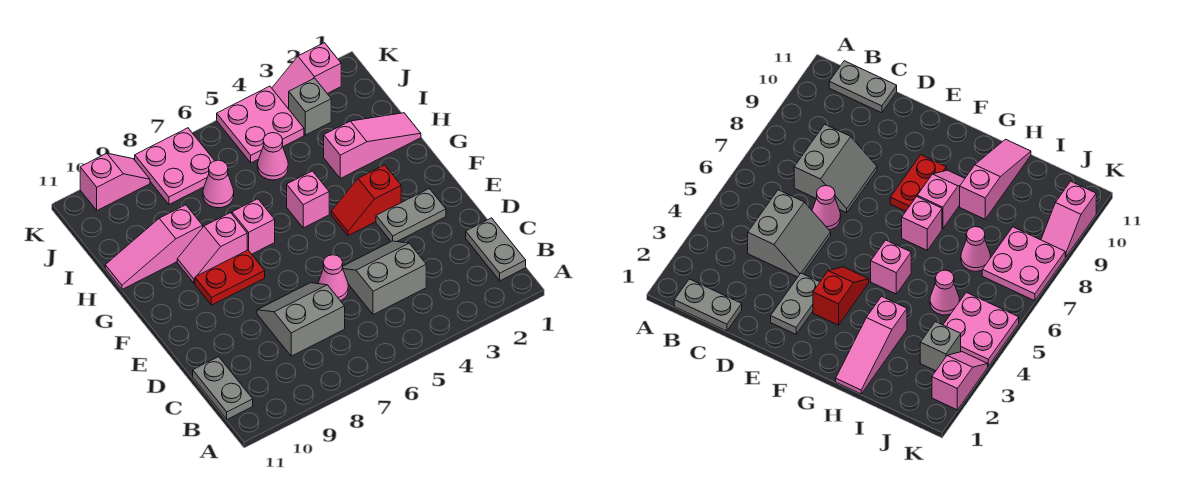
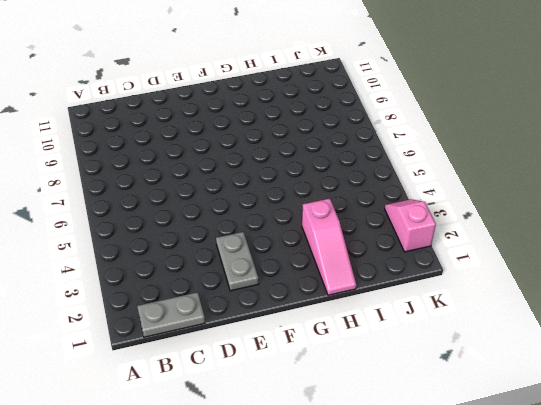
none -> grey plate B11:C11 level 1
none -> grey slope C4:D5 level 1 top C
none -> grey slope C7:D8 level 1 top C

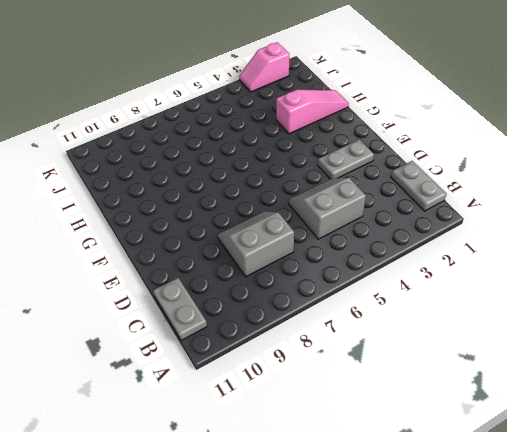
none -> pink cone D6 level 1
none -> red slope F3:F4 level 1 top 3
none -> red plate F8:F9 level 1

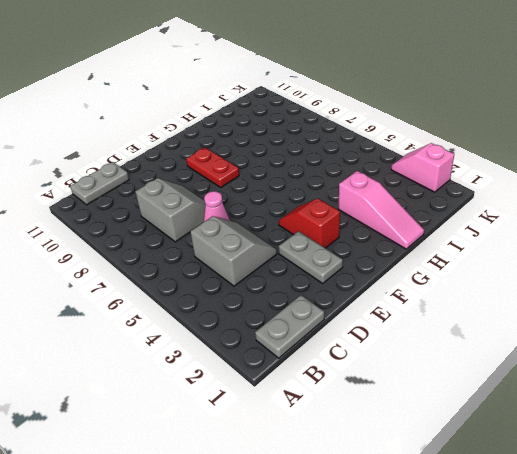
none -> pink brick G5 level 1
none -> pink brick G7 level 1
none -> pink slope G8:G9 level 1 top 8

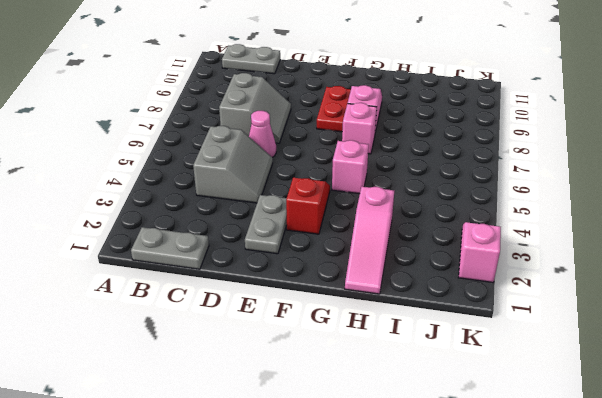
none -> pink slope H9:H11 level 1 top 9
none -> pink cone I5 level 1
none -> pink cone I7 level 1

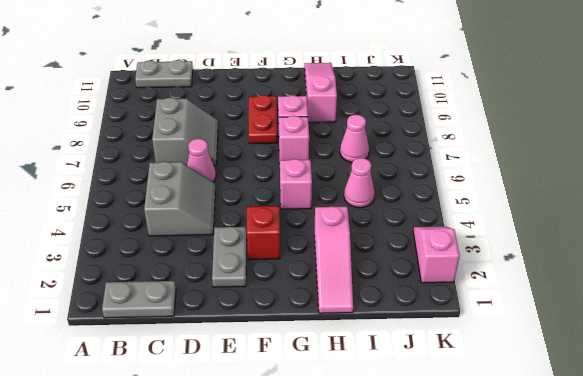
none -> grey brick J3 level 1
none -> pink plate J4:K5 level 1
none -> pink plate J7:K8 level 1

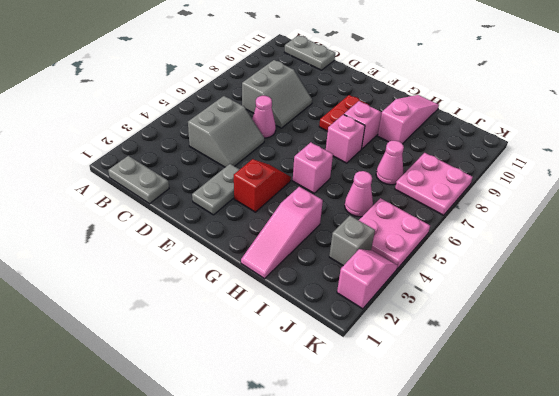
none -> pink slope K9:K10 level 1 top 10

